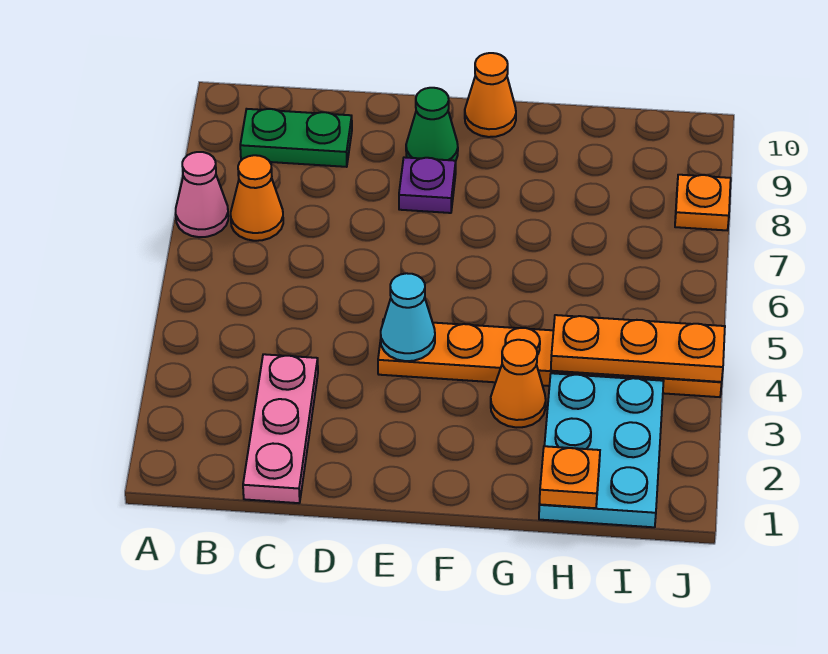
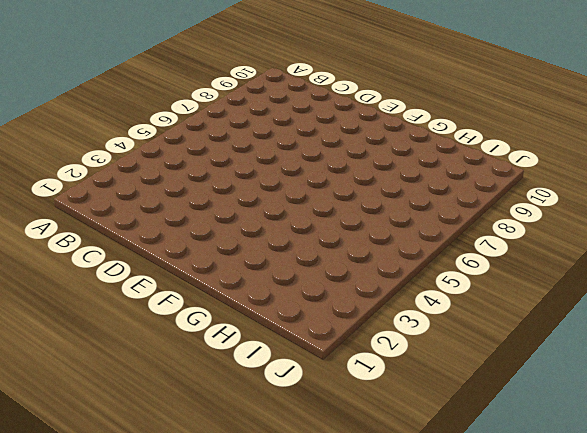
none -> pink cone A7 level 1
none -> orange cone B7 level 1
none -> green plate B9:C9 level 1

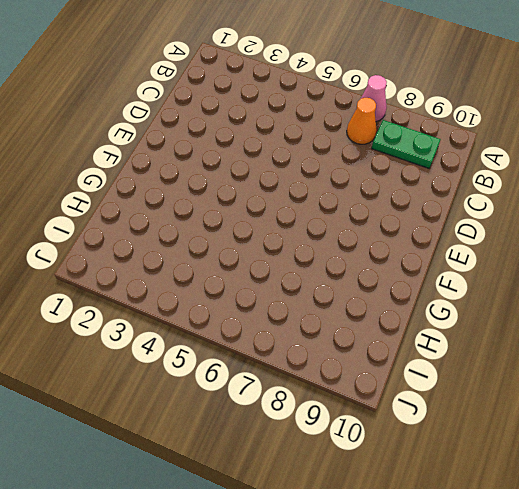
green plate B8:B9 level 1 -> green plate B9:C9 level 1
none -> pink plate C1:C3 level 1
none -> orange plate E4:J4 level 1
none -> purple plate E8 level 1

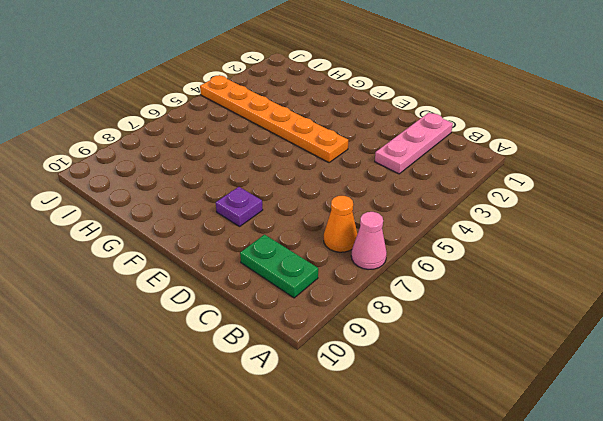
none -> green cone E9 level 1
none -> orange cone F10 level 1
none -> orange cone G3 level 1

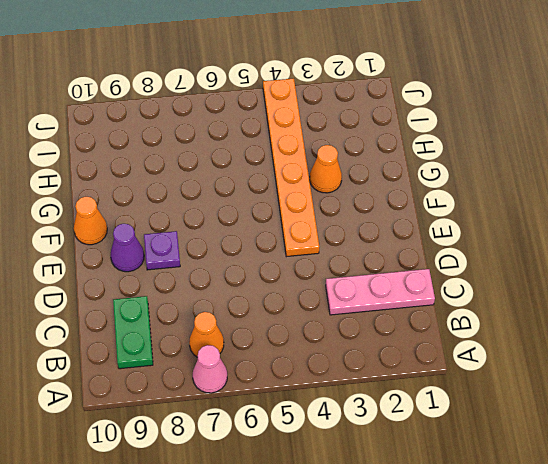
purple cone E9 level 1 -> green cone E9 level 1
none -> cyan plate H1:I3 level 1
none -> orange plate J8 level 1
none -> cyan cone E4 level 2

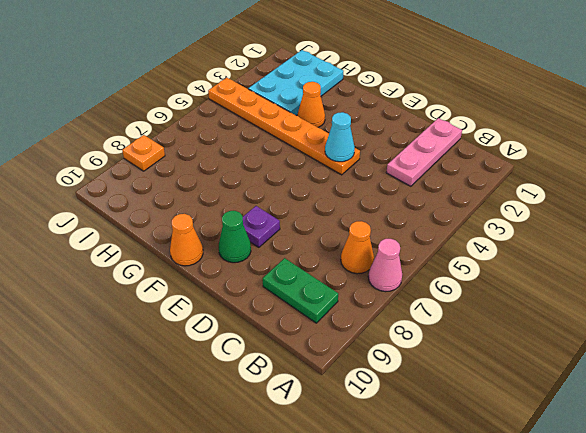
none -> orange plate H1 level 2
none -> orange plate H4:J4 level 2

